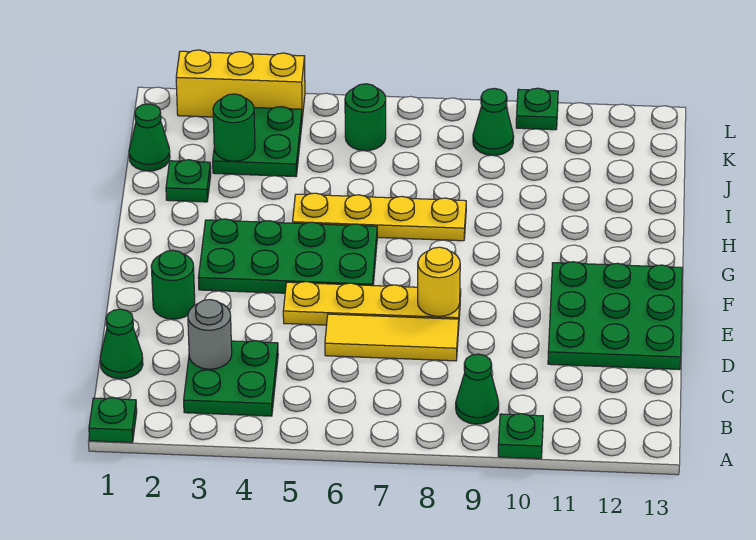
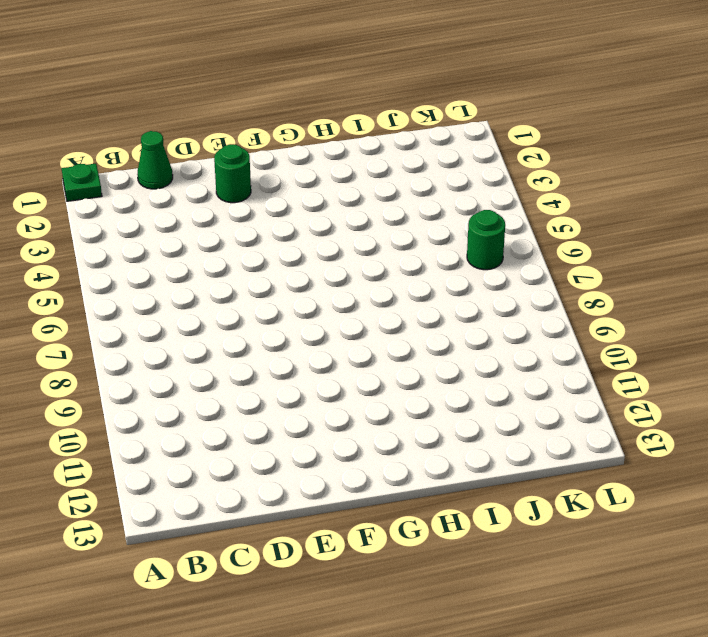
none -> green plate A10 level 1
none -> green plate B3:C4 level 1
none -> green cone B9 level 1

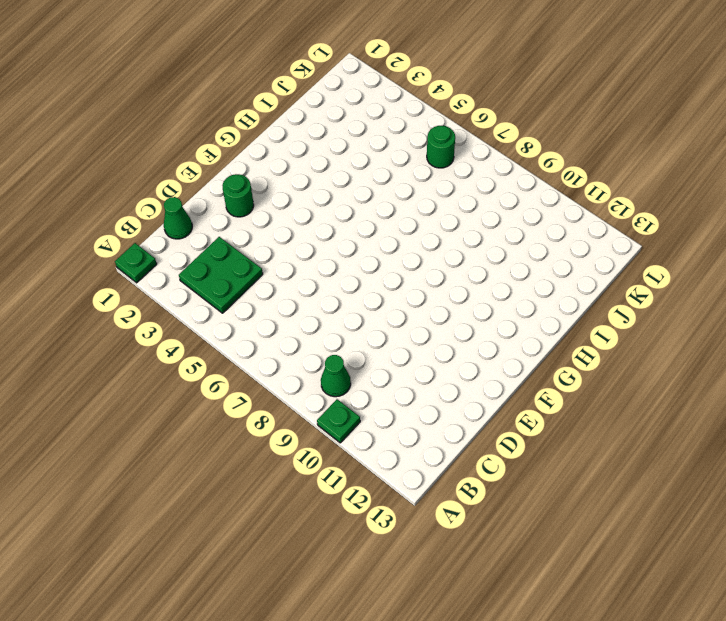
none -> yellow tile D6:D8 level 1
none -> green plate D11:F13 level 1
none -> yellow plate E5:E8 level 1

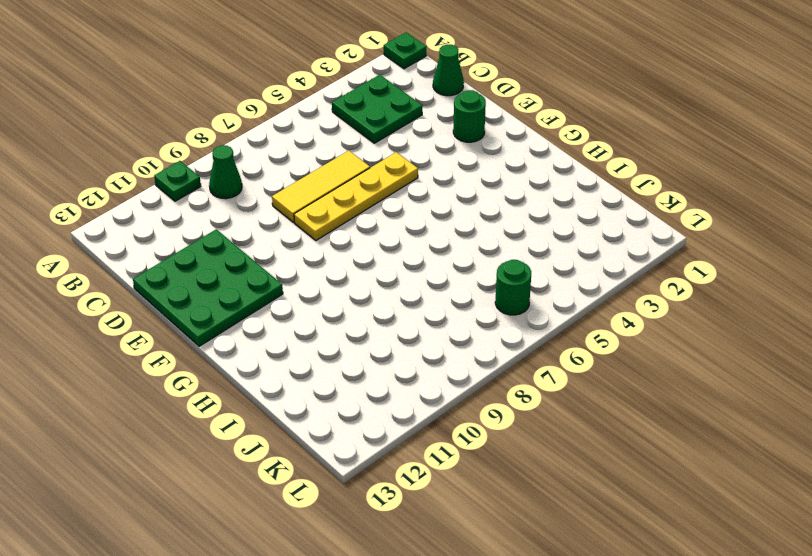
none -> green plate F3:G6 level 1
none -> yellow plate H5:H8 level 1
none -> green plate I2 level 1

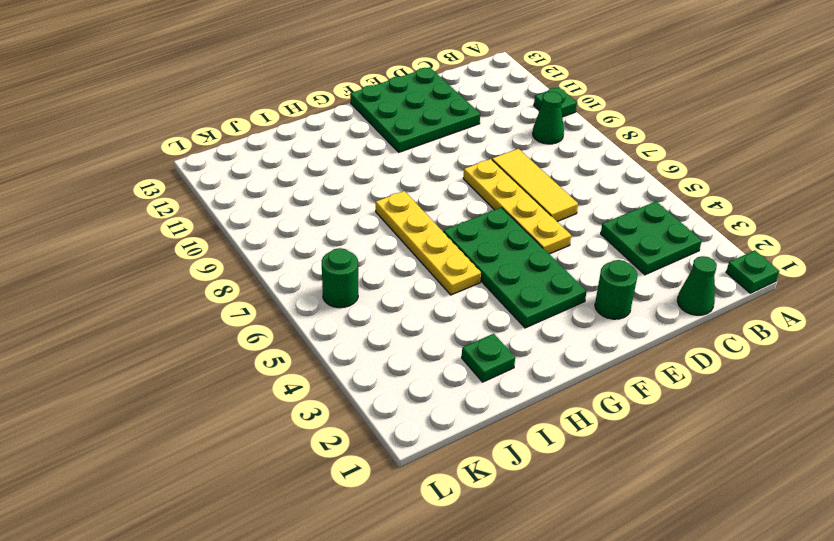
none -> green cone J1 level 1
none -> green plate J3:K4 level 1
none -> green cone K9 level 1

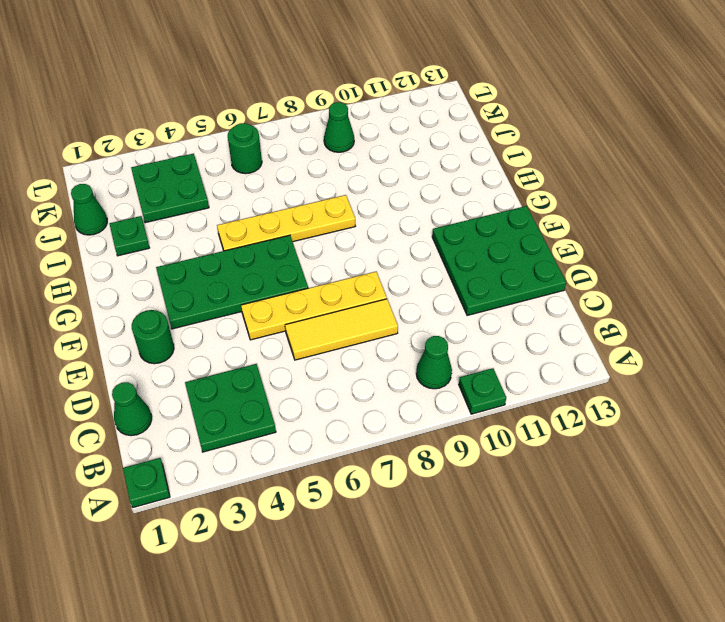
none -> yellow brick L2:L4 level 1
none -> green plate L10 level 1
none -> grey round brick C3 level 2

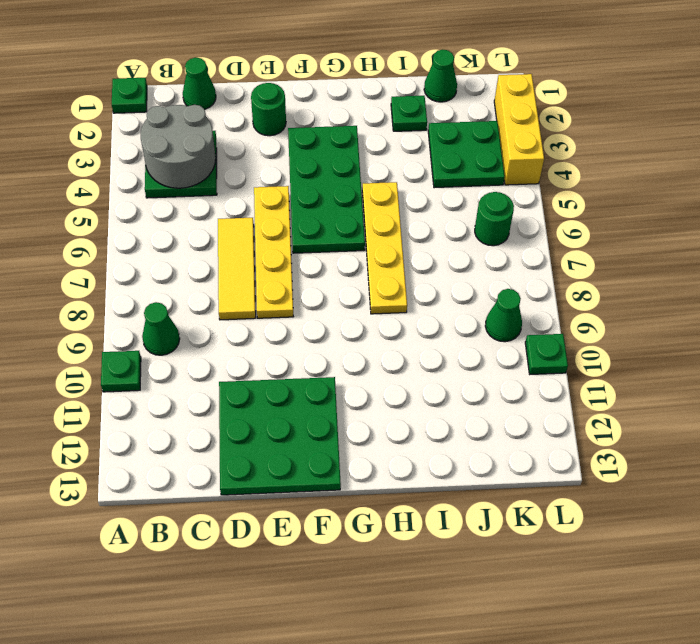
grey round brick B3:C4 level 2 -> grey round brick C3 level 2
none -> yellow round brick E8 level 2
none -> green round brick J3 level 2

